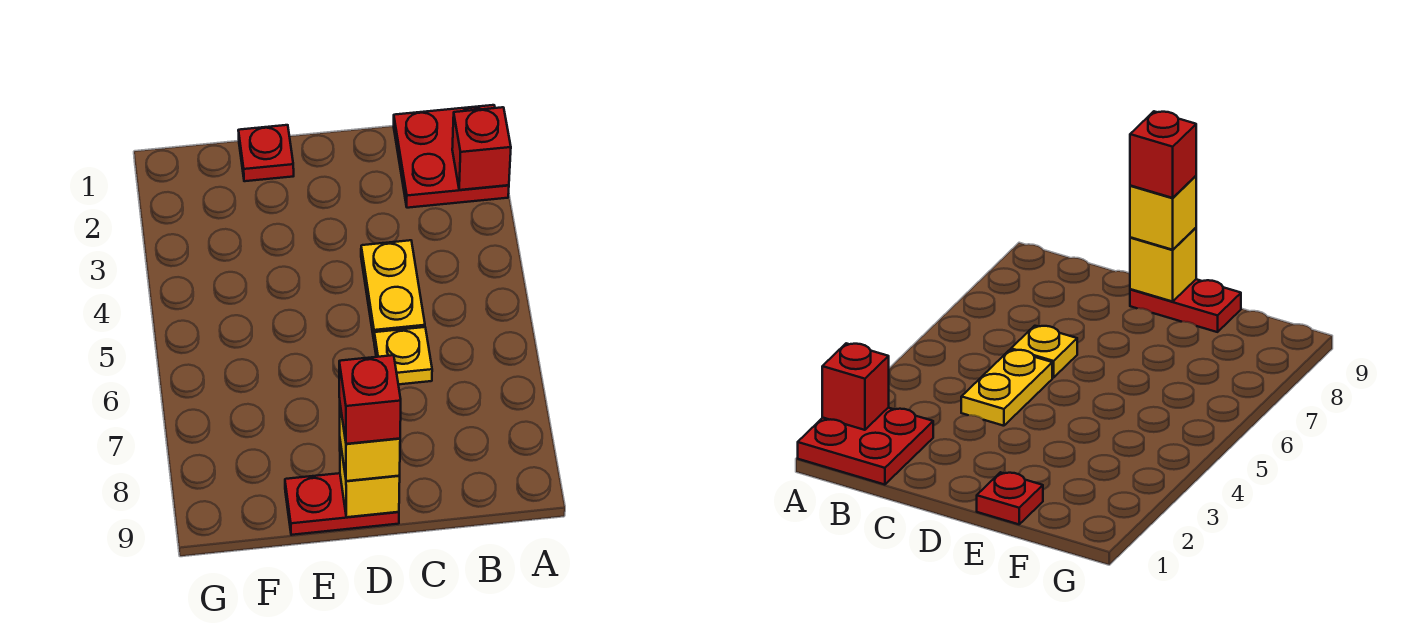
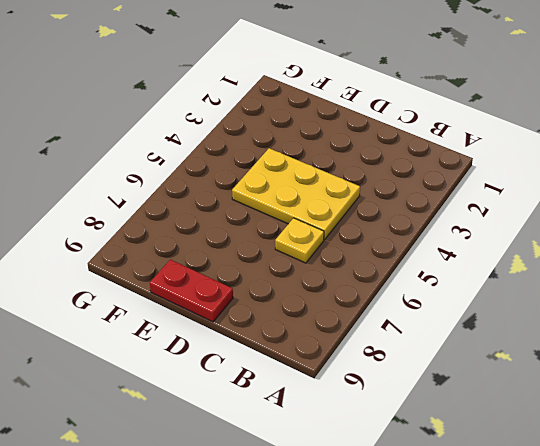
yellow plate C4:E5 level 1 -> yellow plate C4:C5 level 1
none -> red plate A1:B2 level 1
none -> red plate E1 level 1

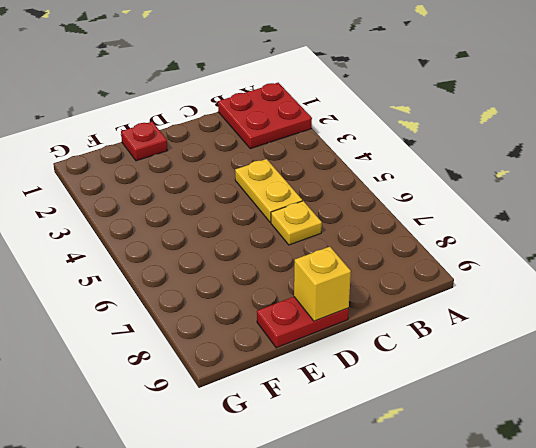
none -> red brick A2 level 2
none -> yellow brick D9 level 3

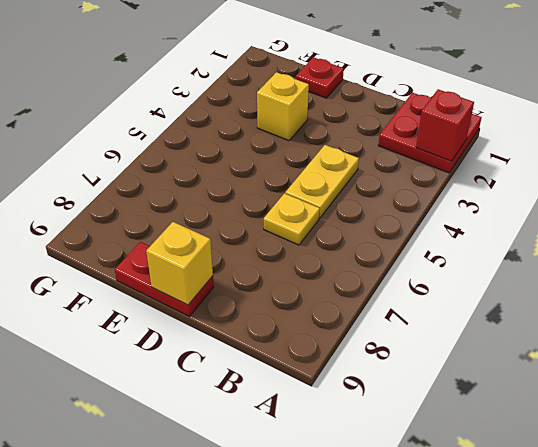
yellow brick E3 level 1 -> yellow brick D9 level 3
none -> red brick D9 level 4

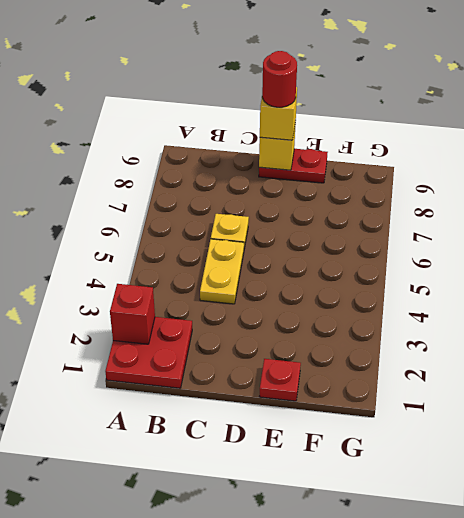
red round brick D9 level 4 -> red brick D9 level 4

